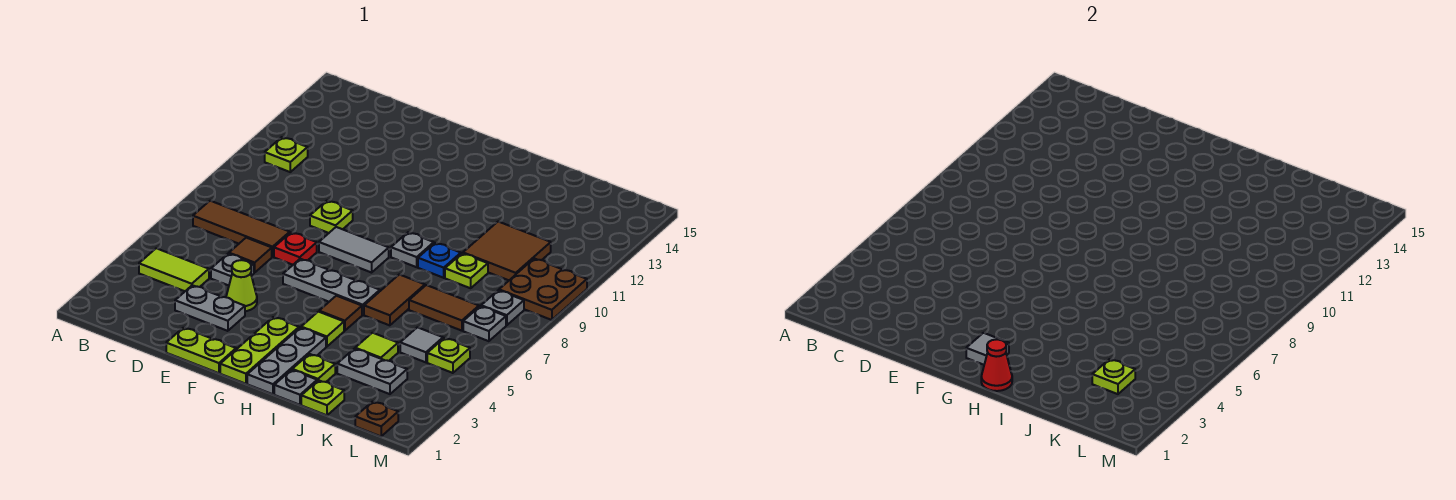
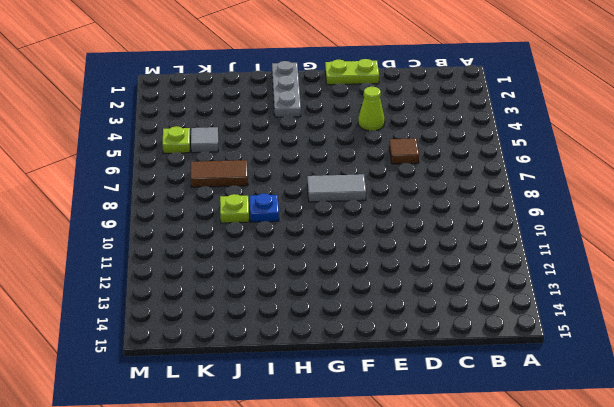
none -> lime tile B4:C4 level 1
none -> brown tile B7:D7 level 1
none -> lime plate B11 level 1
none -> grey plate D3:E3 level 1

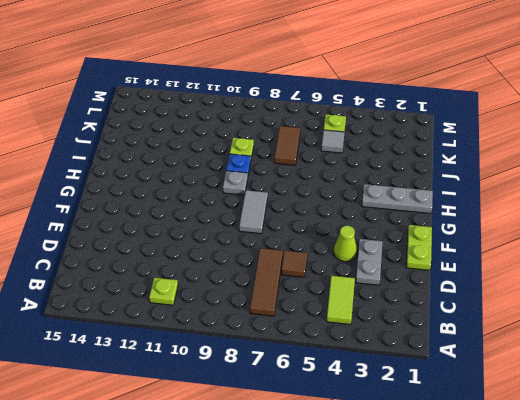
none -> grey plate D5 level 1
none -> red plate E7 level 1
none -> lime plate E9 level 1
none -> grey plate F6:H6 level 1

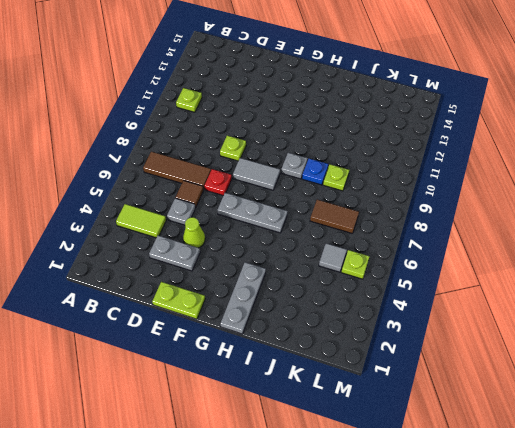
none -> lime plate G1:G3 level 1
none -> lime tile H4 level 1
none -> brown tile H5 level 1
none -> grey plate I1 level 1

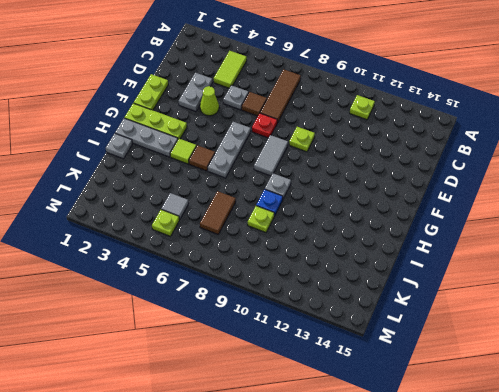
none -> lime plate I2 level 1
none -> brown tile I6:I7 level 1
none -> lime plate J1 level 1
none -> grey plate J3:K3 level 1

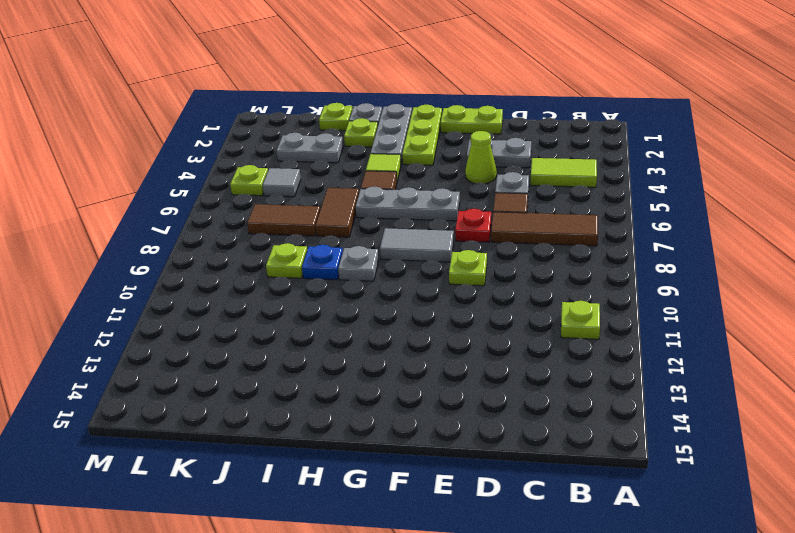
none -> lime tile J4 level 1
none -> brown tile J10:K11 level 1
none -> brown plate L1 level 1
none -> grey plate L7 level 1

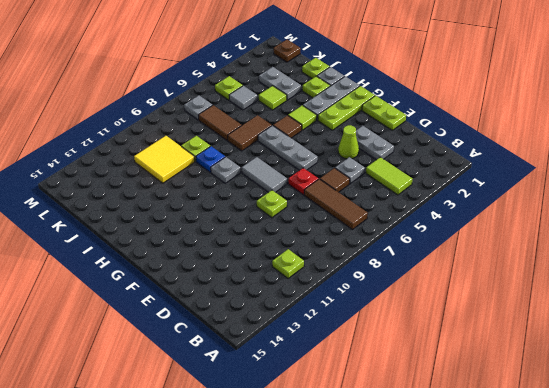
yellow tile J10:K11 level 1 -> brown tile J10:K11 level 1
none -> grey plate L8 level 1
none -> brown plate L9:M10 level 1
none -> grey tile G2 level 2
none -> red cone H1 level 2

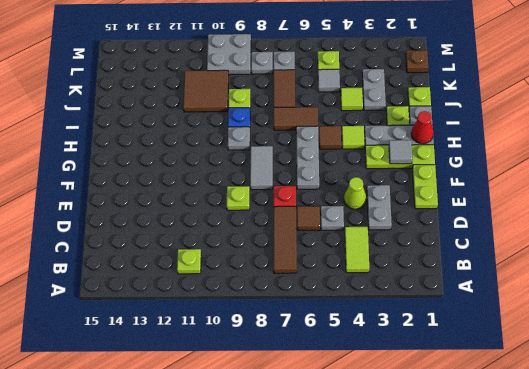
grey plate L9:M10 level 1 -> brown plate L9:M10 level 1
none -> lime plate K3 level 2

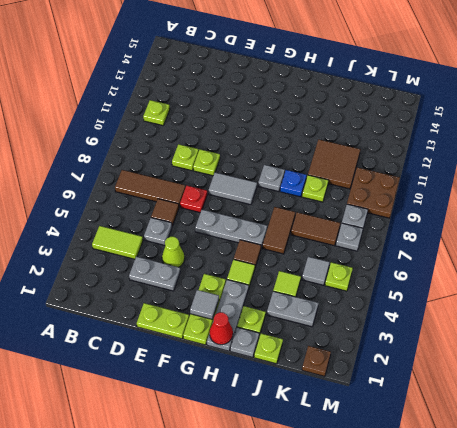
lime plate D9 level 1 -> lime plate K3 level 2

